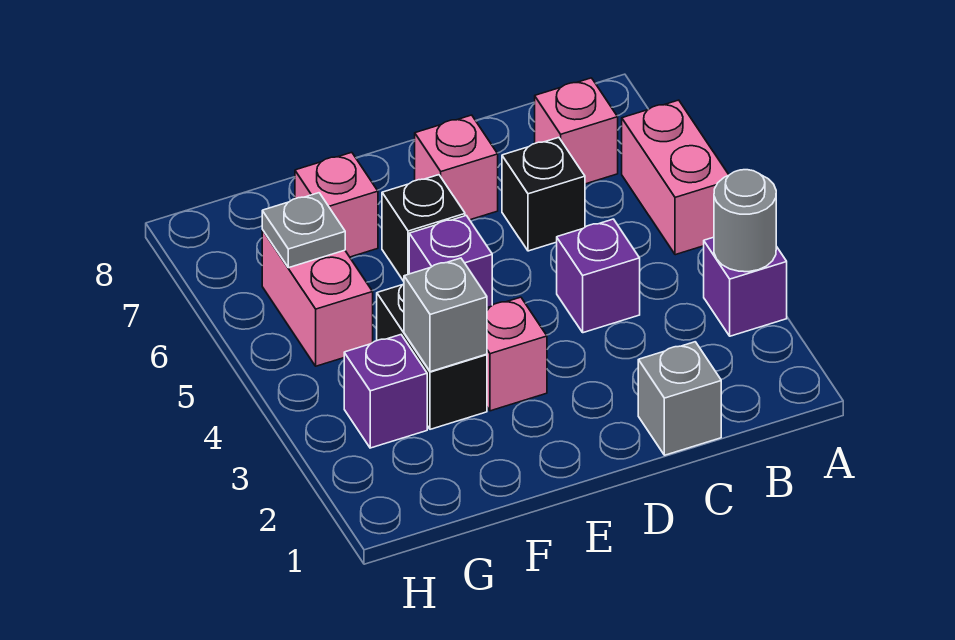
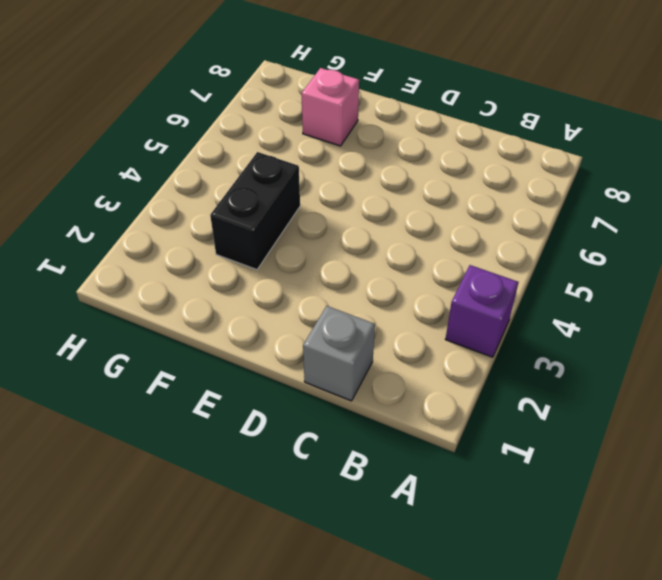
none -> pink brick A5:A6 level 1
none -> pink brick B7 level 1
none -> purple brick C4 level 1

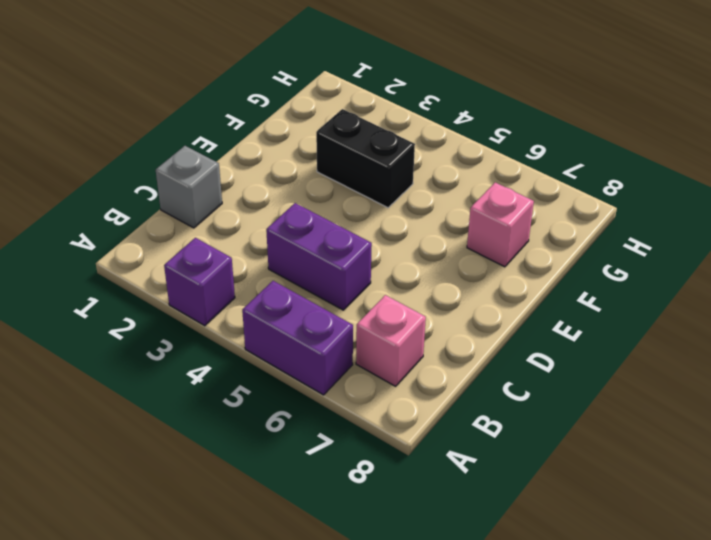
purple brick A5:A6 level 1 -> pink brick A5:A6 level 1
purple brick C4:C5 level 1 -> purple brick C4 level 1
none -> black brick C6 level 1
none -> pink brick D7 level 1
none -> pink brick E3 level 1

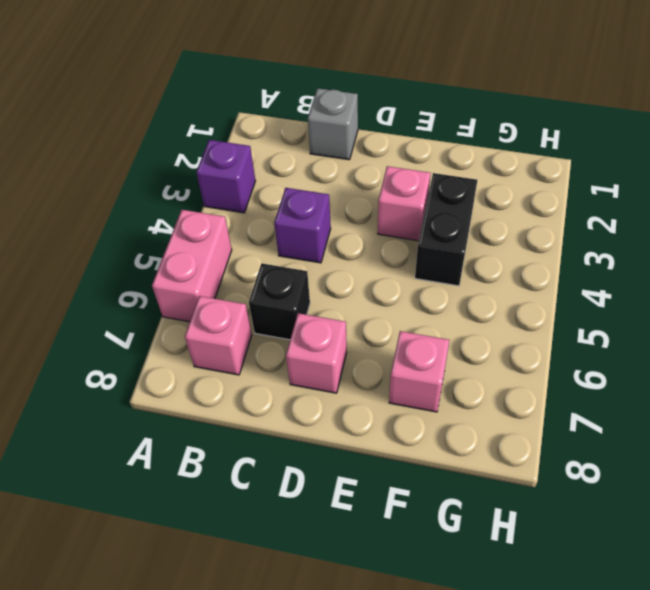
none -> purple brick E5 level 1
none -> black brick E6 level 1
none -> purple brick G3 level 1

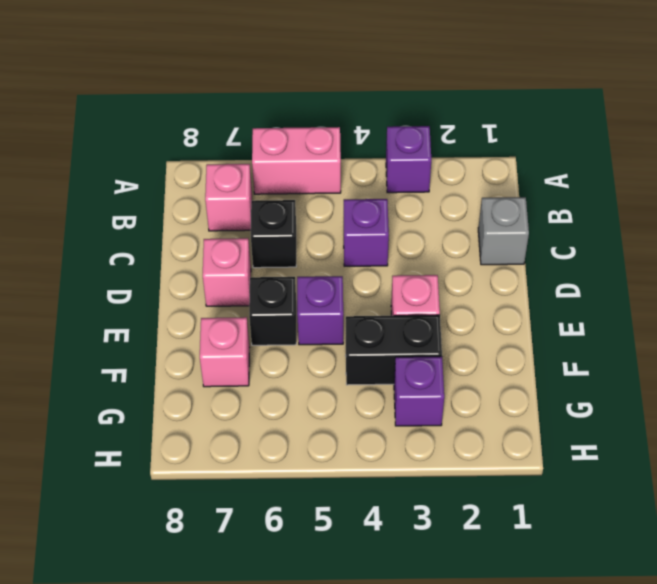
none -> pink brick G5:G6 level 1
none -> grey round brick A3 level 2
none -> grey brick F3 level 2

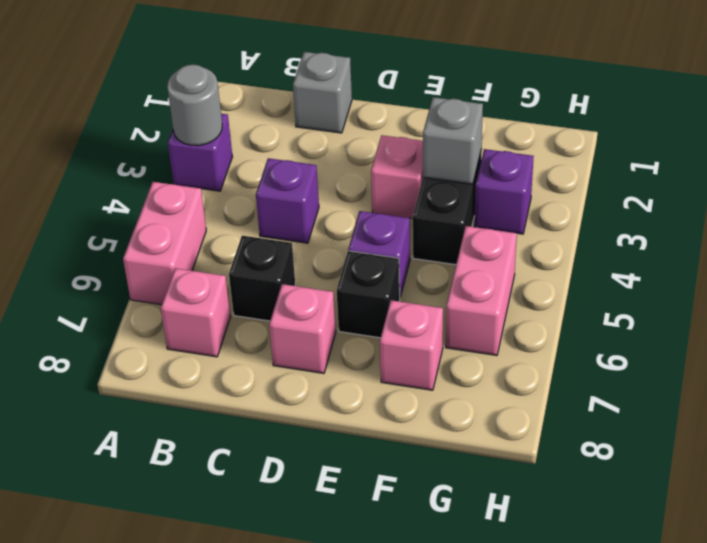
none -> grey plate G6 level 2

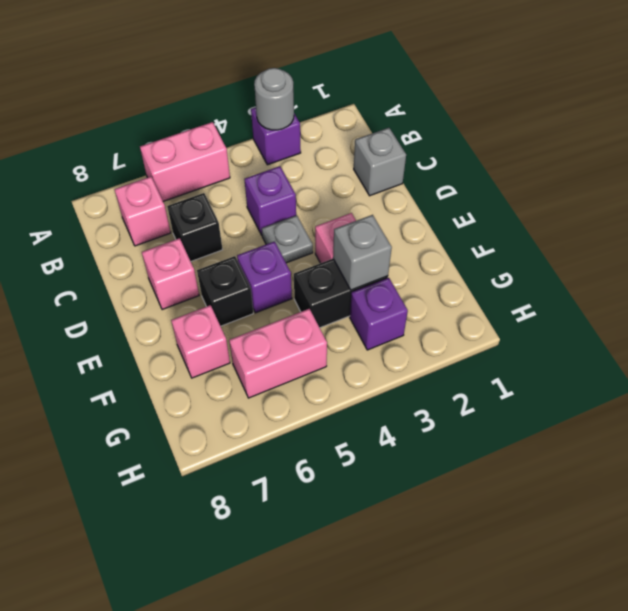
grey plate D4 level 1 -> grey plate G6 level 2

